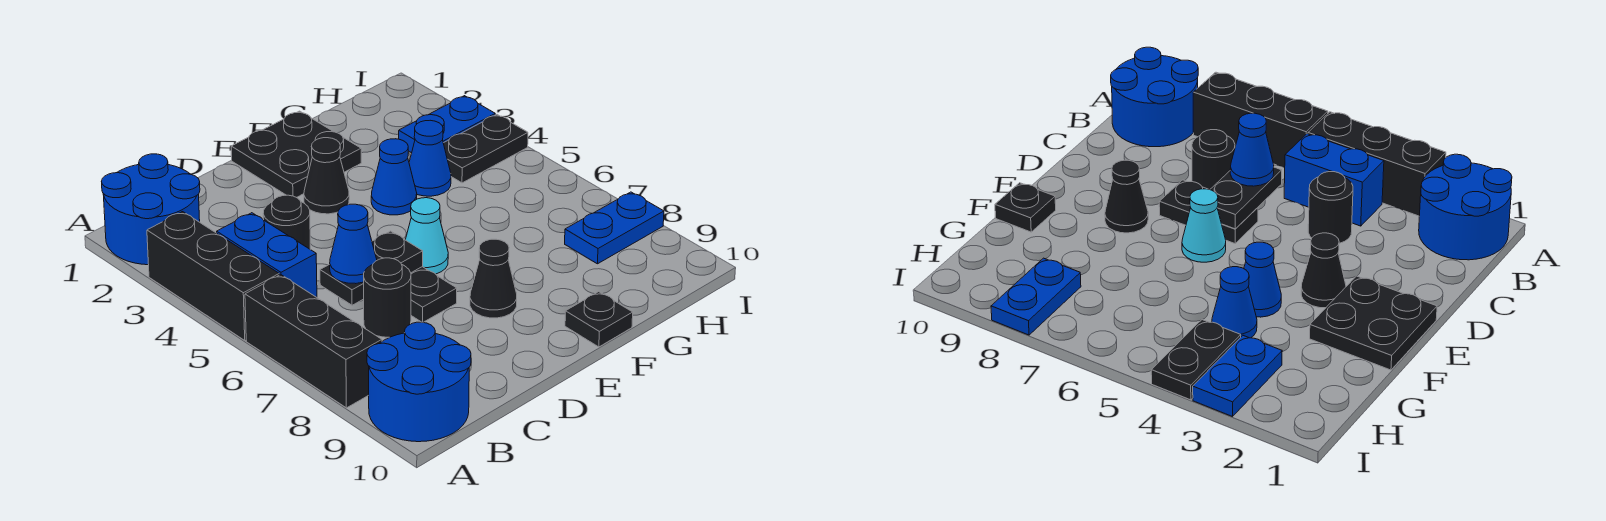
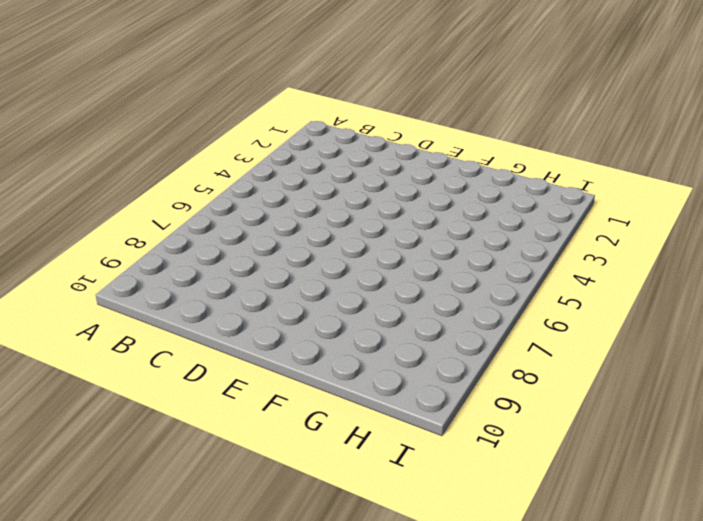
none -> blue round brick A1:B2 level 1
none -> black brick A3:A5 level 1
none -> black brick A6:A8 level 1

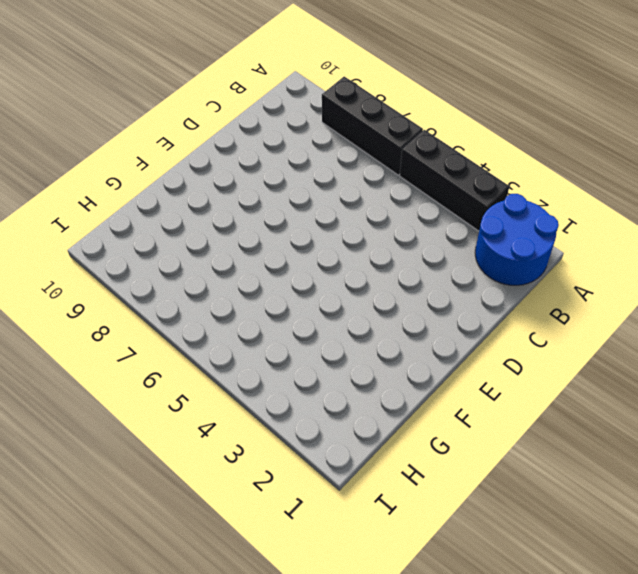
none -> blue round brick A9:B10 level 1
none -> blue brick B4:B5 level 1
none -> black round brick C4 level 1

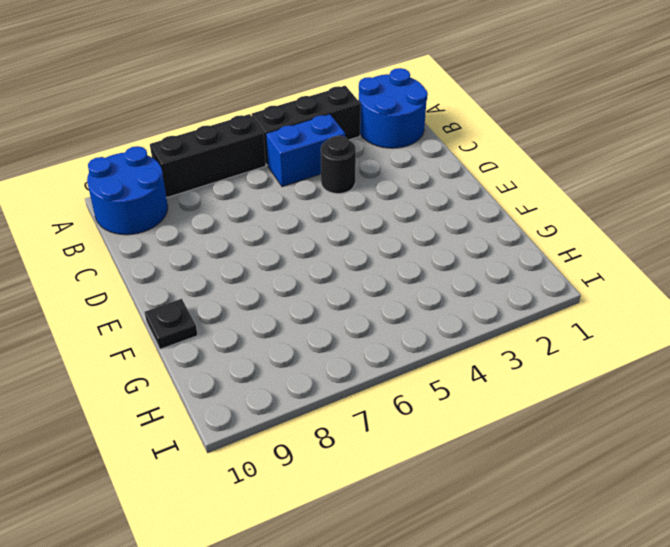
none -> black round brick C7 level 1
none -> black plate D6:D7 level 1
none -> black plate E1:F2 level 1

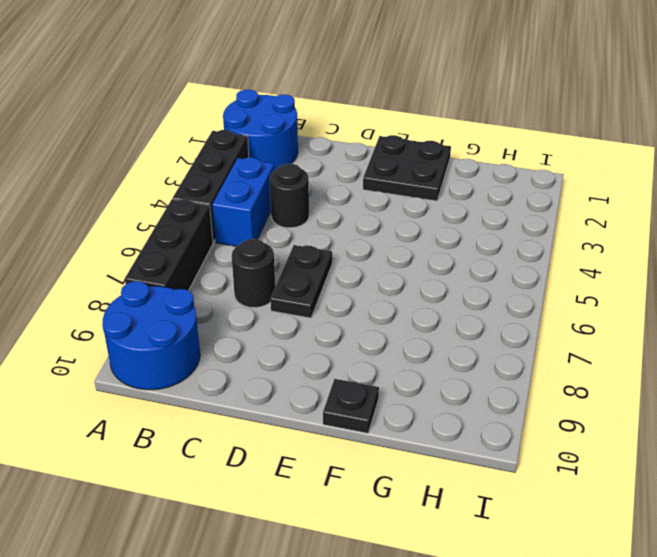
none -> black cone E3 level 1
none -> cyan cone E6 level 1
none -> black cone E8 level 1

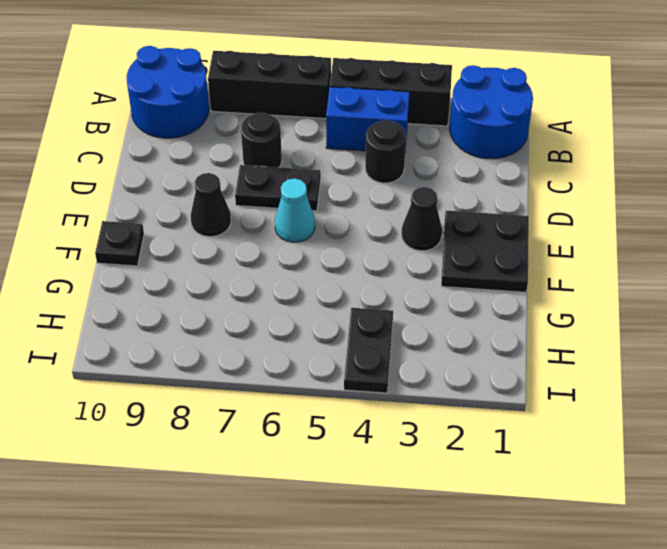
none -> blue cone F4 level 1
none -> blue cone G4 level 1
none -> blue plate H3:I3 level 1

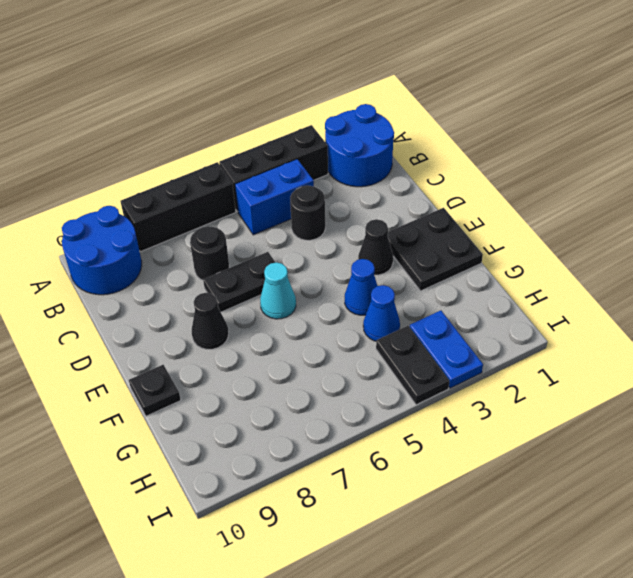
none -> blue plate H8:I8 level 1
none -> black plate C6:D6 level 2
none -> blue cone C6 level 3

